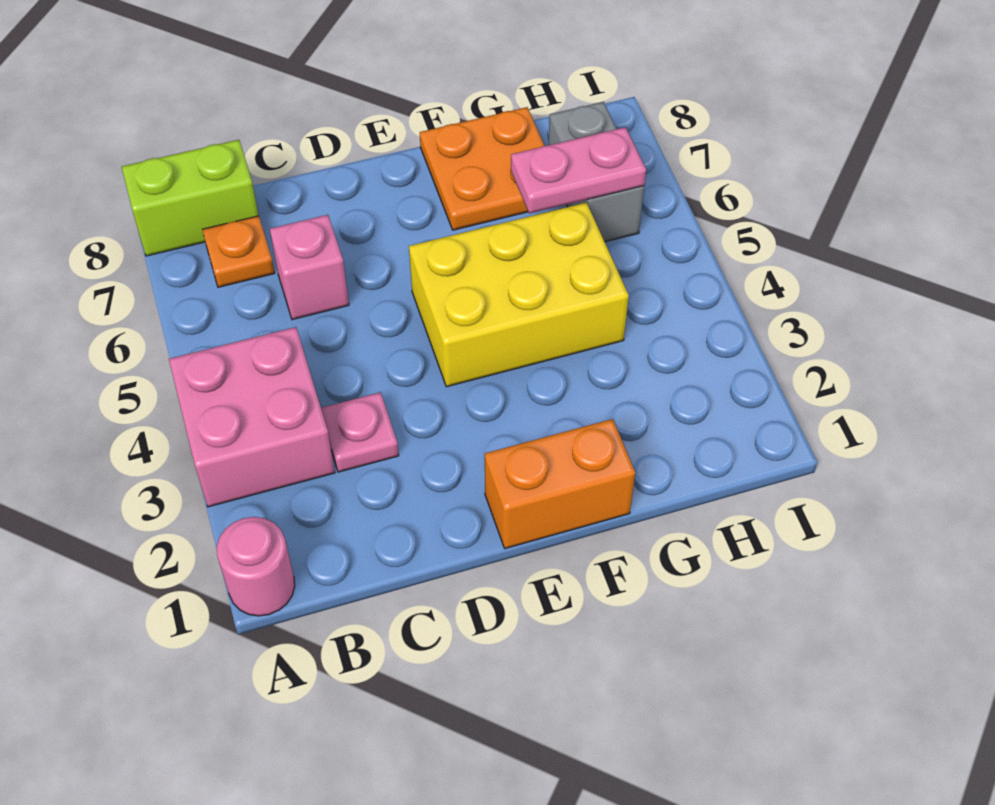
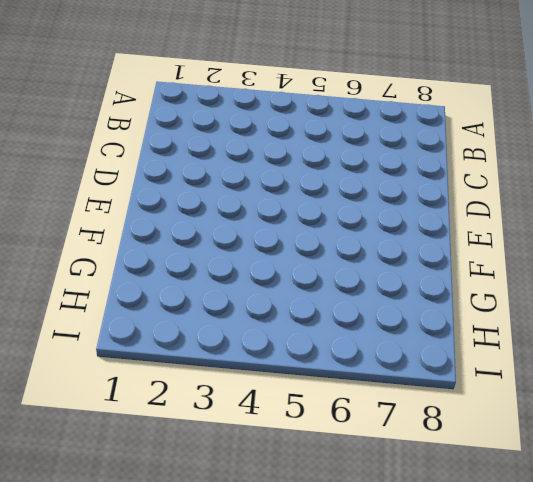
none -> pink round brick A1 level 1
none -> pink brick A3:B4 level 1

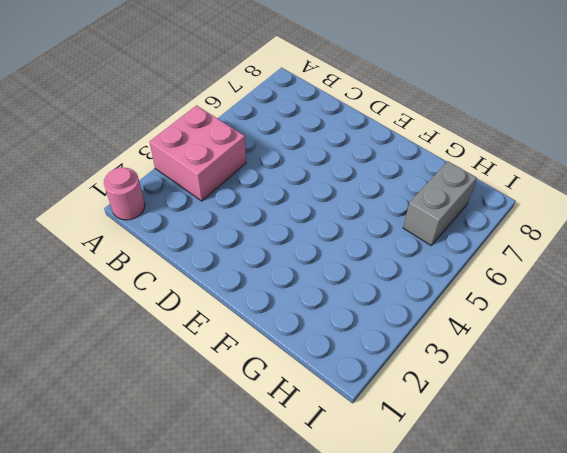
none -> lime brick A8:B8 level 1
none -> orange plate B7 level 1

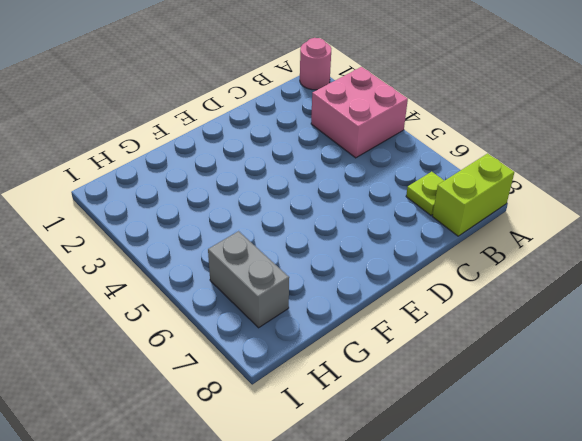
lime plate B7 level 1 -> orange plate B7 level 1
none -> pink plate C3 level 1
none -> pink brick C6 level 1

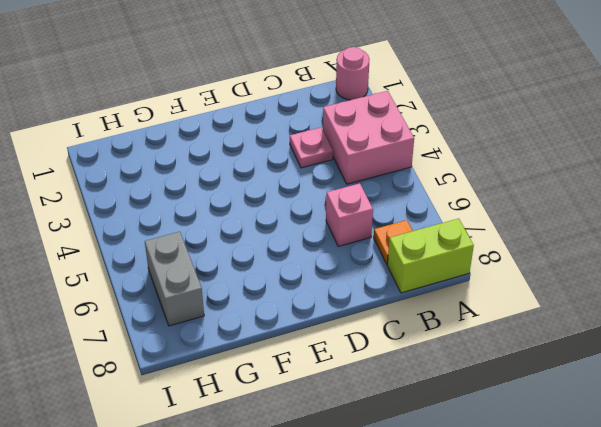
none -> orange brick E1:F1 level 1
none -> yellow brick E4:G5 level 1

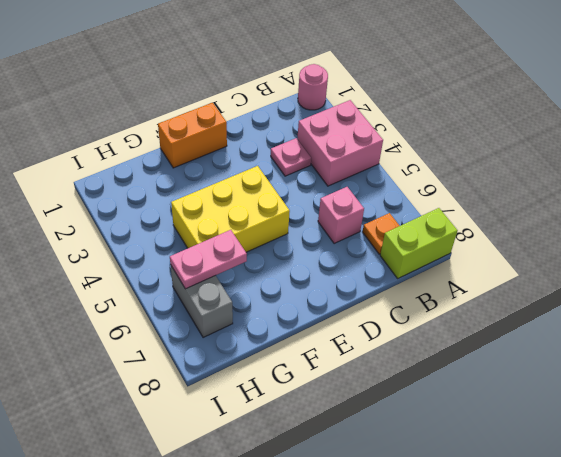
none -> orange plate F7:G8 level 1

